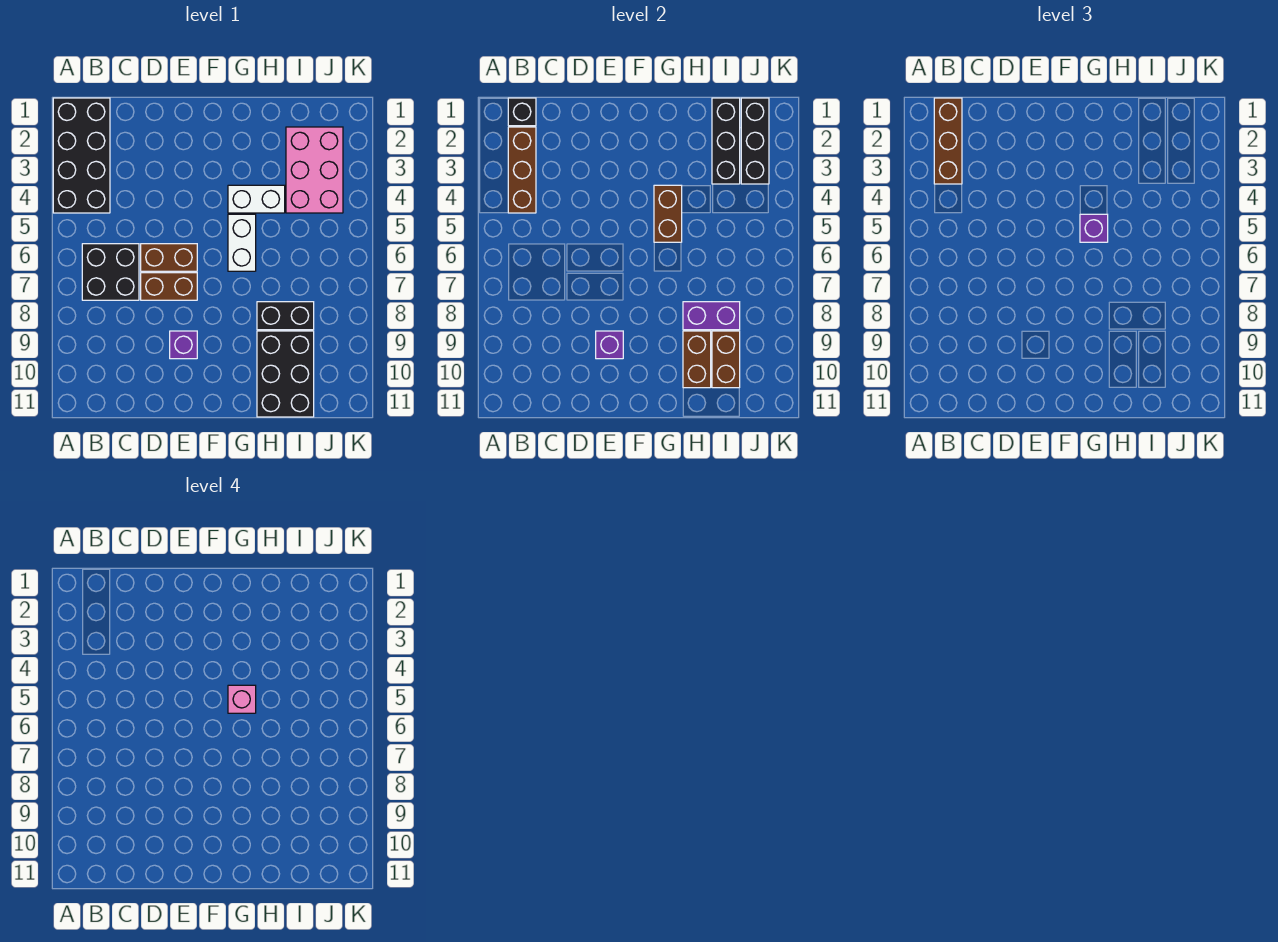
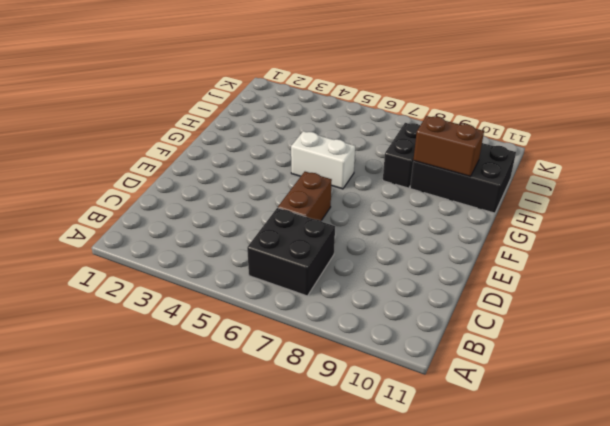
none -> black brick A1:B4 level 1
none -> brown brick D7:E7 level 1
none -> purple brick E9 level 1

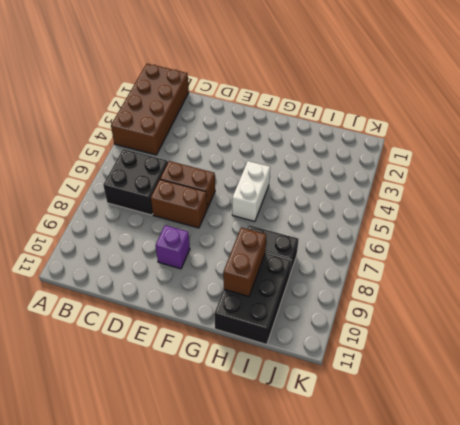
brown brick A1:B4 level 1 -> black brick A1:B4 level 1
none -> white brick G4:H4 level 1
none -> pink brick I2:J4 level 1
none -> black brick B1 level 2

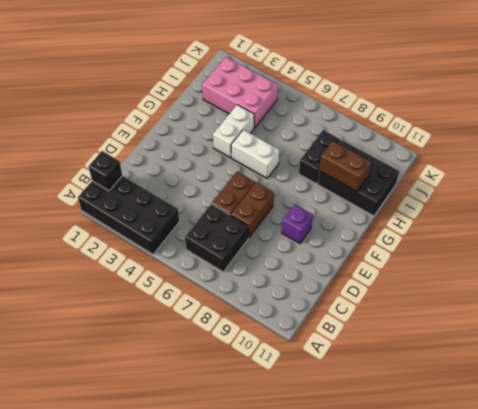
none -> brown brick B2:B4 level 2
none -> purple brick E9 level 2
none -> brown brick G4:G5 level 2

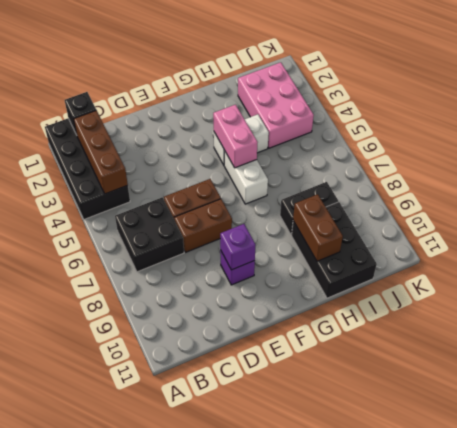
pink brick G4:G5 level 2 -> brown brick G4:G5 level 2
none -> purple brick H8:I8 level 2
none -> black brick I1:I3 level 2
none -> brown brick I9:I10 level 2

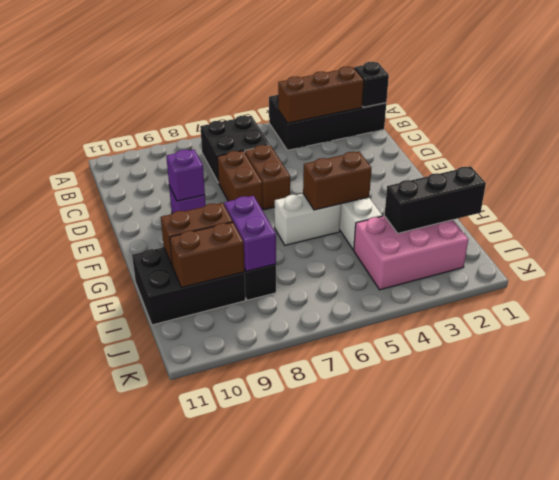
none -> black brick J1:J3 level 2
none -> brown brick B1:B3 level 3
none -> purple brick G5 level 3

